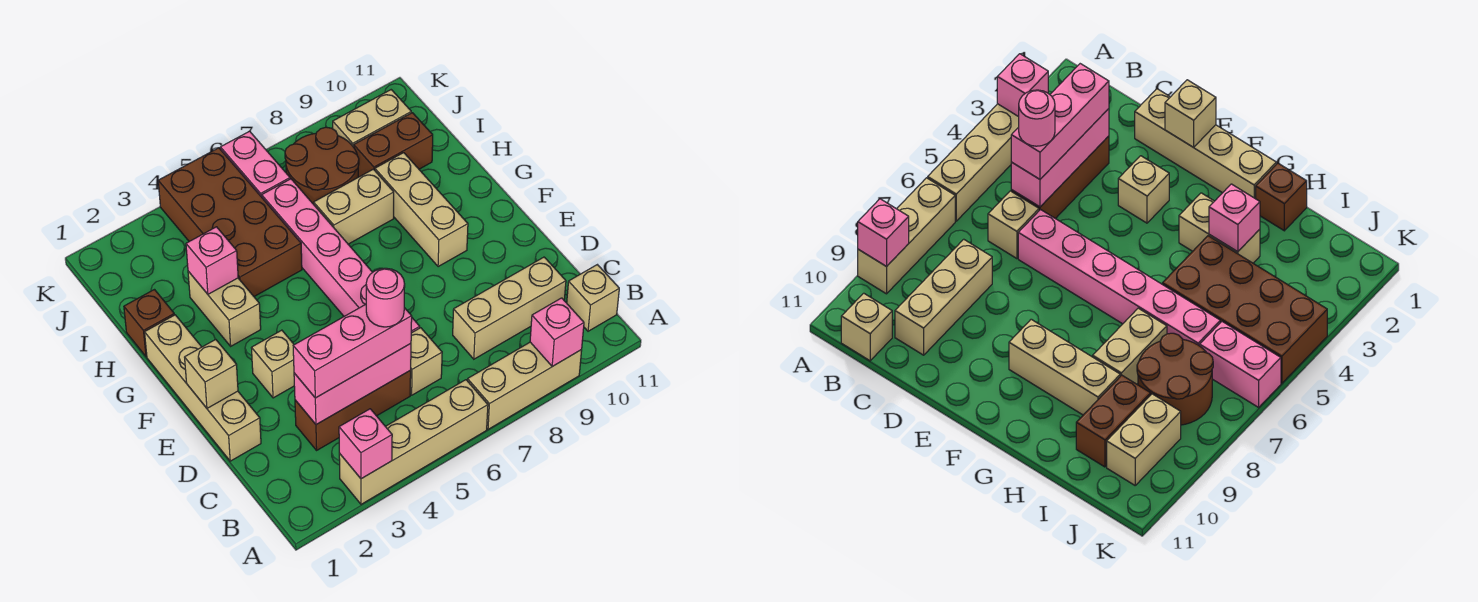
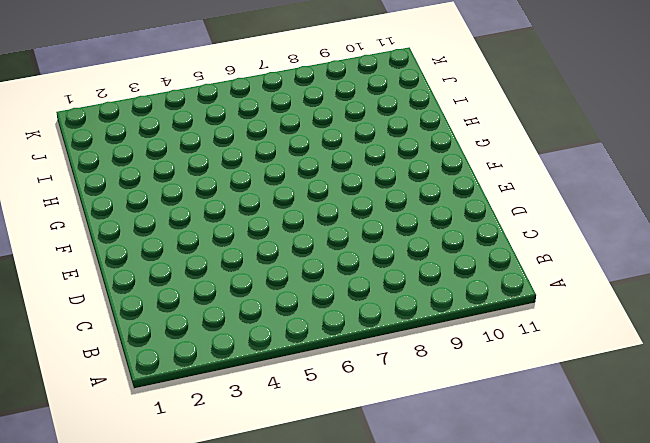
none -> tan brick A3:A6 level 1
none -> tan brick A7:A9 level 1
none -> tan brick B11 level 1

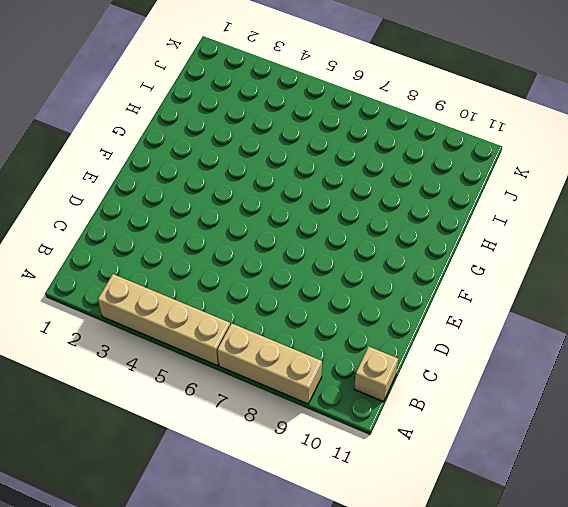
none -> brown brick C3:C5 level 1
none -> tan brick C6 level 1
none -> tan brick C8:C10 level 1

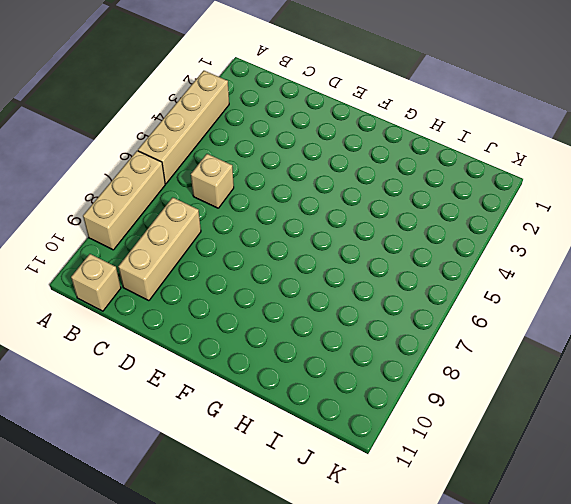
none -> brown brick C3:C5 level 1
none -> tan brick D1:G1 level 1
none -> pink brick D6:I6 level 1

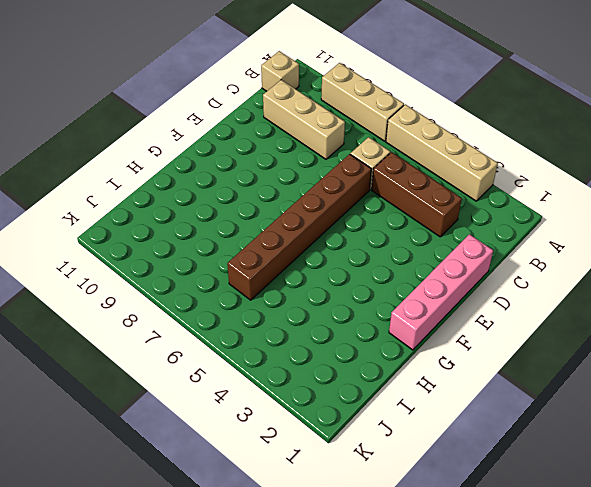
pink brick D1:G1 level 1 -> tan brick D1:G1 level 1
brown brick D6:I6 level 1 -> pink brick D6:I6 level 1
none -> tan brick E3 level 1
none -> tan brick F9:H9 level 1
none -> tan brick G3:H3 level 1

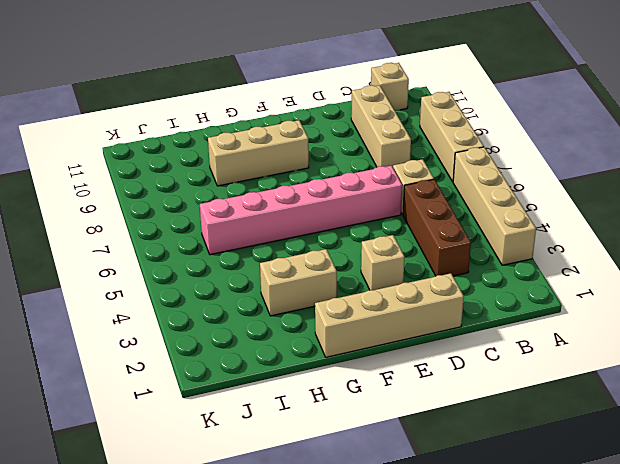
none -> brown brick H1 level 1
none -> brown brick H4:K5 level 1
none -> tan brick H7:H8 level 1

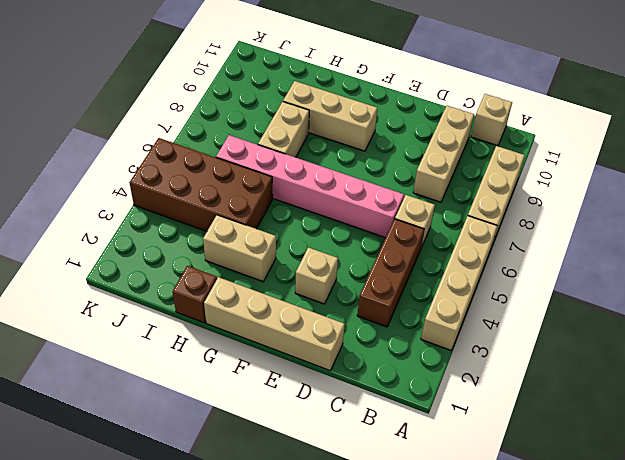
none -> brown round brick I7:J8 level 1
none -> brown brick I9:I10 level 1
none -> pink brick J6:K6 level 1

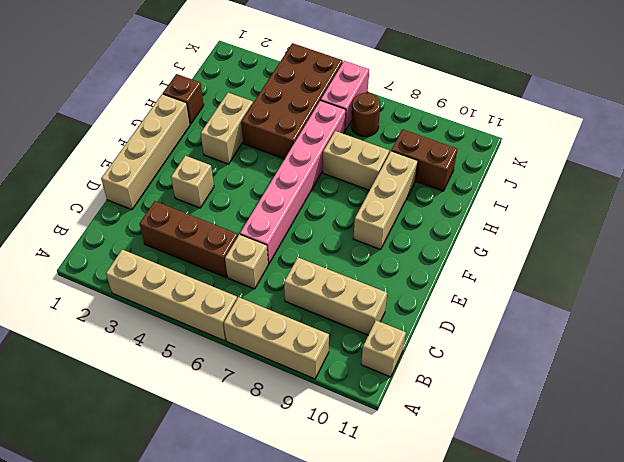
brown round brick J7 level 1 -> brown round brick I7:J8 level 1
none -> tan brick J9:J10 level 1
none -> pink brick A3 level 2
none -> pink brick A9 level 2

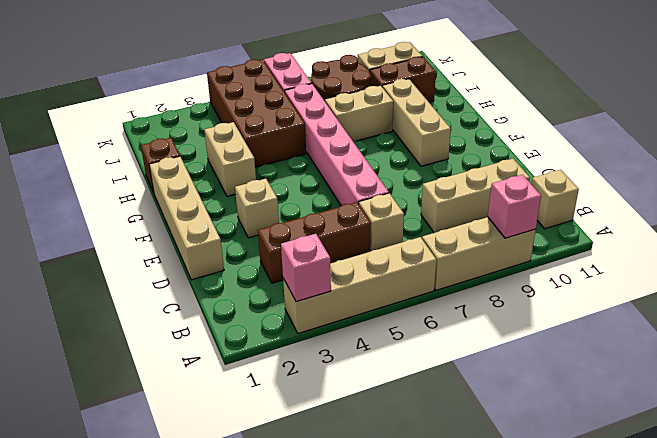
none -> pink brick C3:C5 level 2
none -> tan brick E1 level 2
none -> pink brick H3 level 2

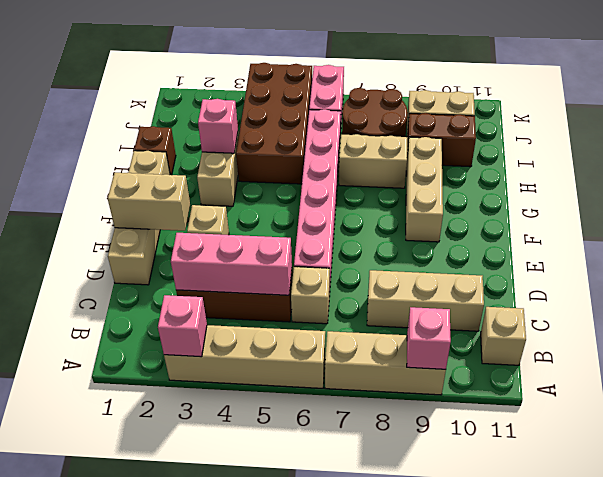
tan brick E1:E2 level 2 -> tan brick E1 level 2
none -> pink brick C3:C5 level 3
none -> pink round brick C5 level 4

